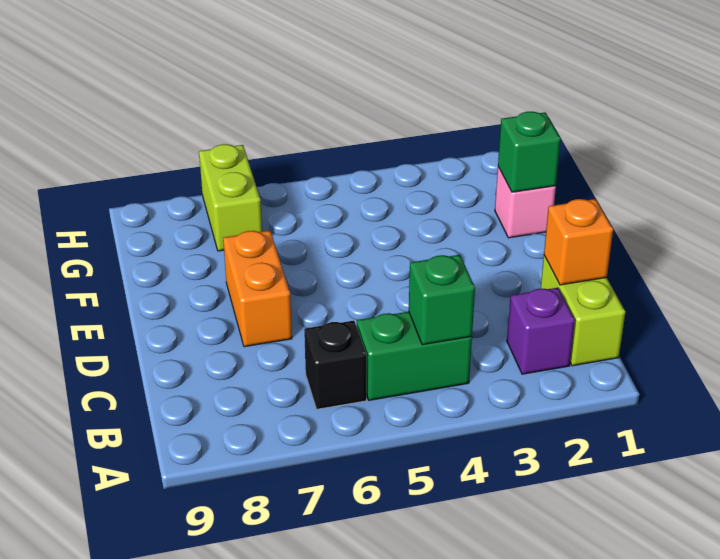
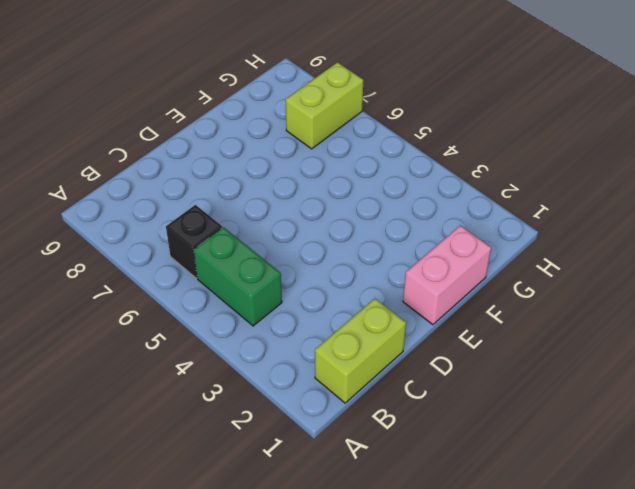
pink brick E1:F1 level 1 -> pink brick F1 level 1
none -> purple brick B2 level 1
none -> orange brick D7:E7 level 1

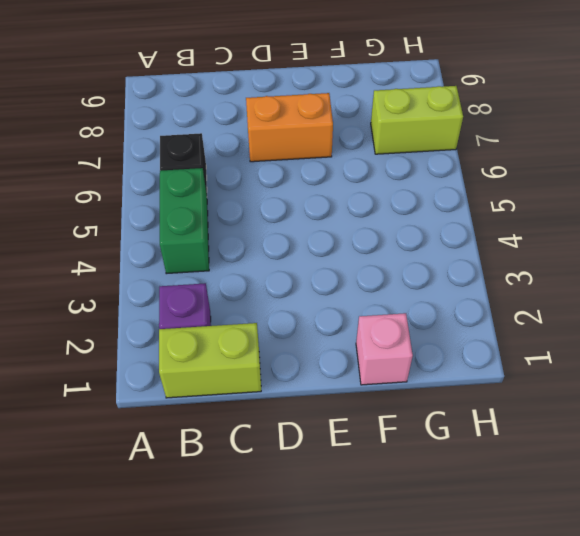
none -> green brick B4 level 2
none -> orange brick C1 level 2

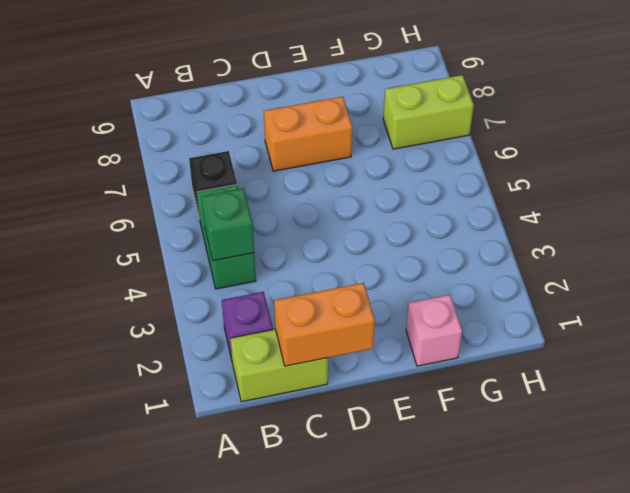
orange brick C1:D1 level 2 -> orange brick C1 level 2
none -> green brick F1 level 2

